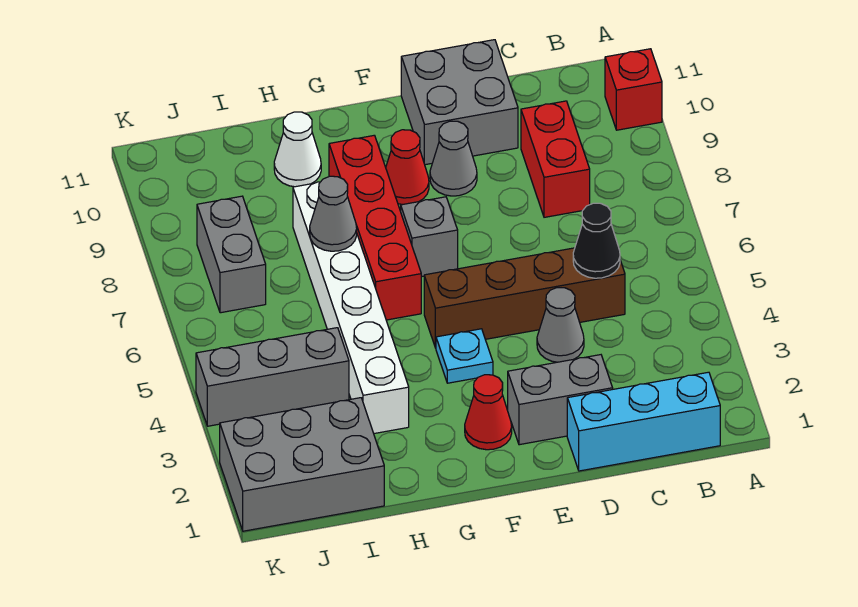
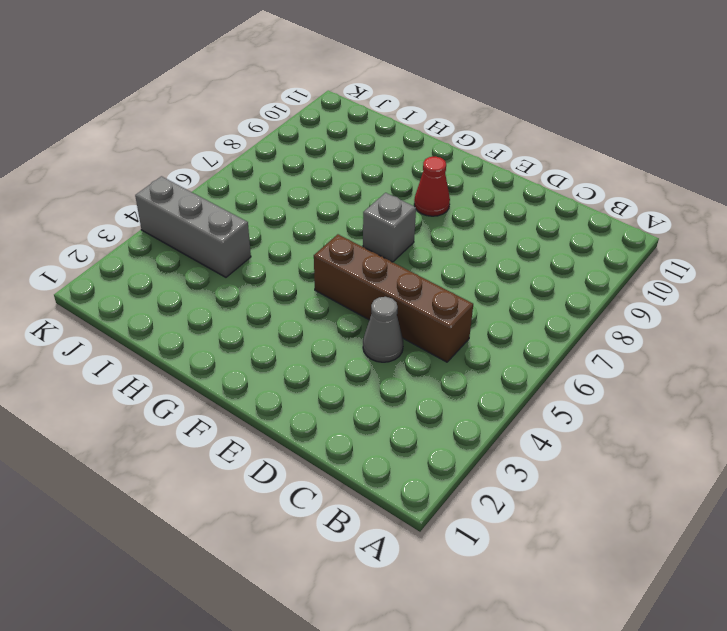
none -> red brick A10 level 1
none -> cyan brick B1:D1 level 1
none -> red brick C8:C9 level 1

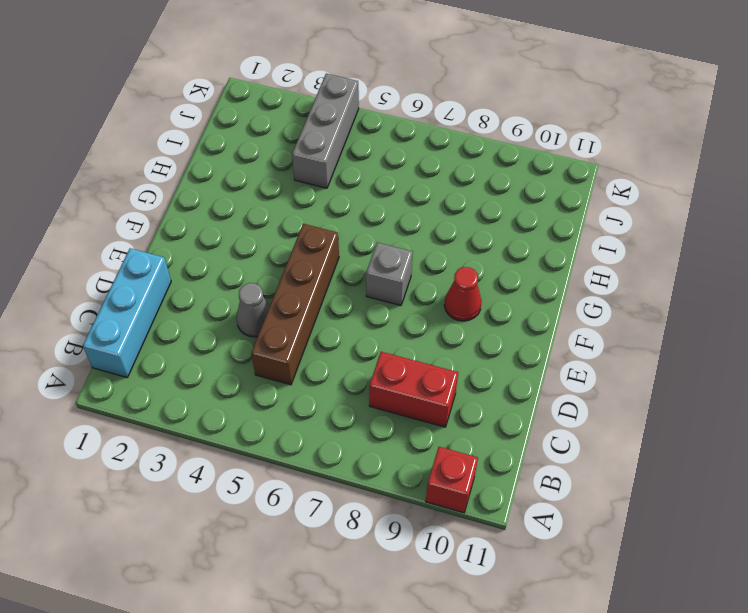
none -> grey brick D2:E2 level 1
none -> grey brick D10:E11 level 1
none -> grey cone E9 level 1

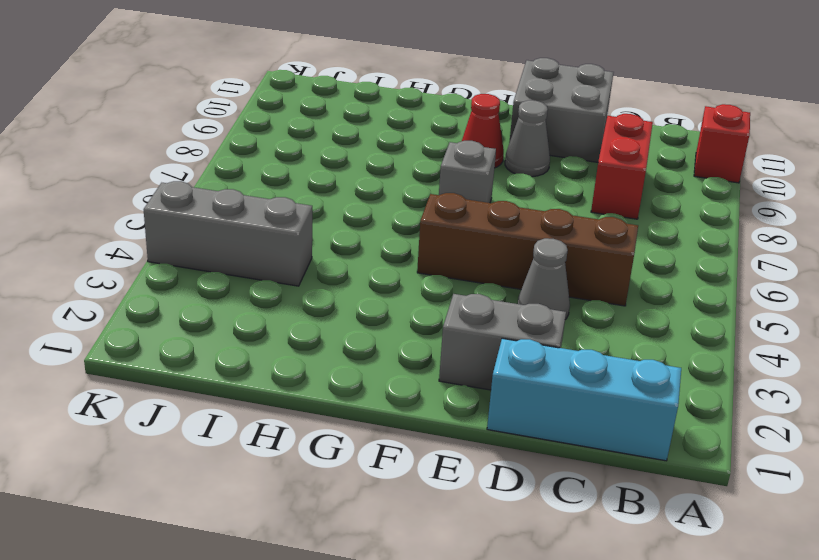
none -> red cone F2 level 1
none -> cyan plate F4 level 1
none -> red brick G6:G9 level 1

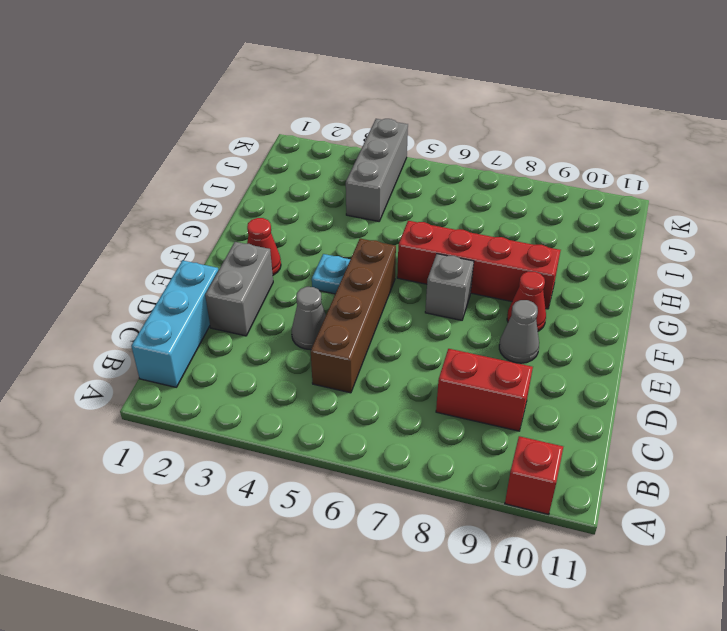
none -> grey brick D10:E11 level 1
none -> white brick H3:H8 level 1
none -> white cone H10 level 1

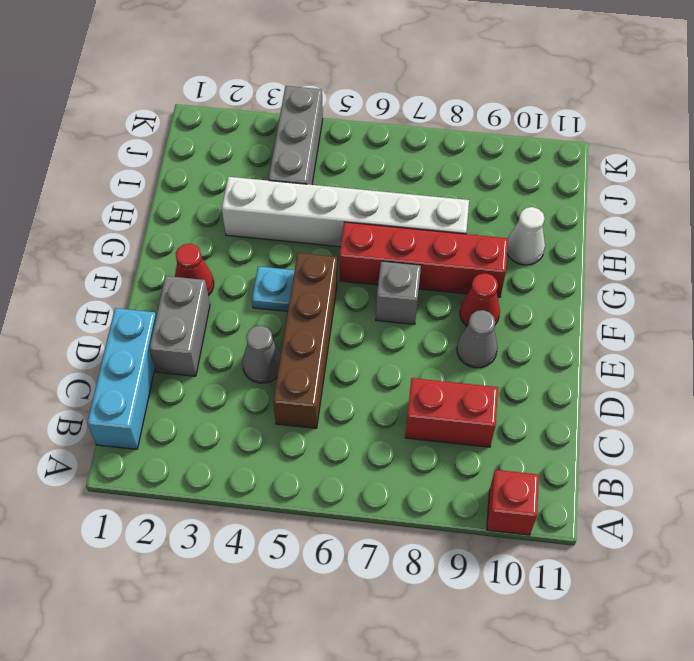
none -> grey brick D10:E11 level 1
none -> grey brick I1:K2 level 1
none -> grey brick J7:J8 level 1

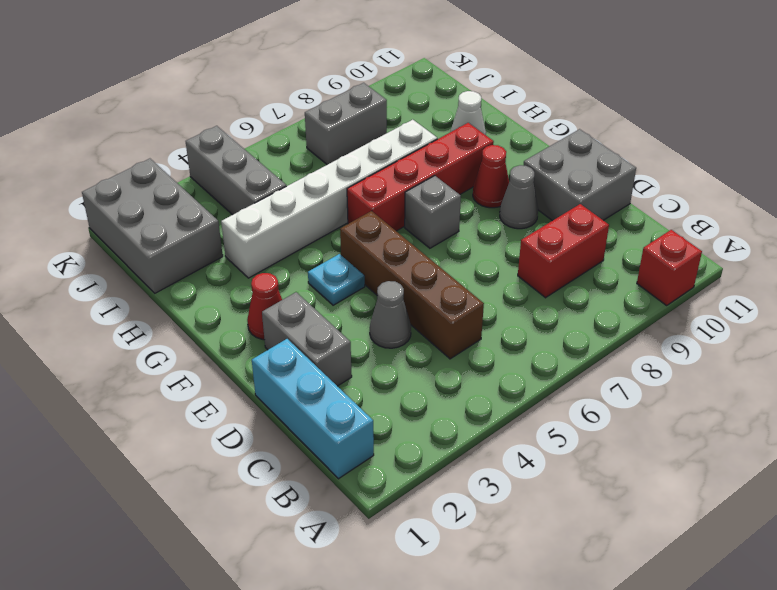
none -> black cone C5 level 2
none -> grey cone H7 level 2

